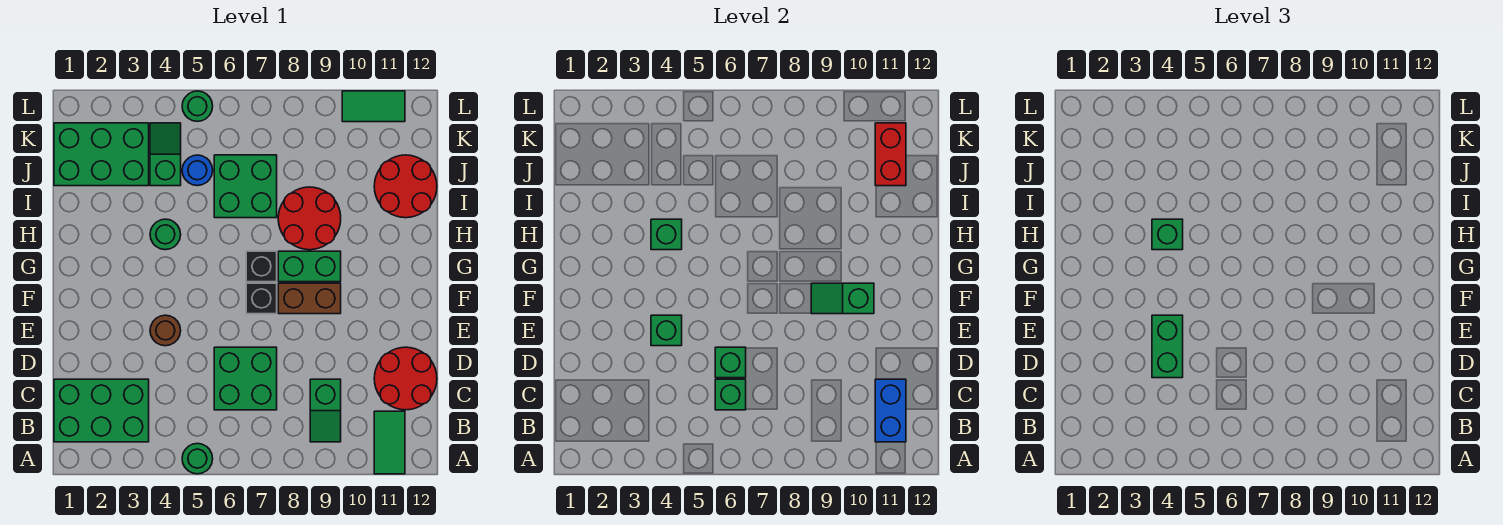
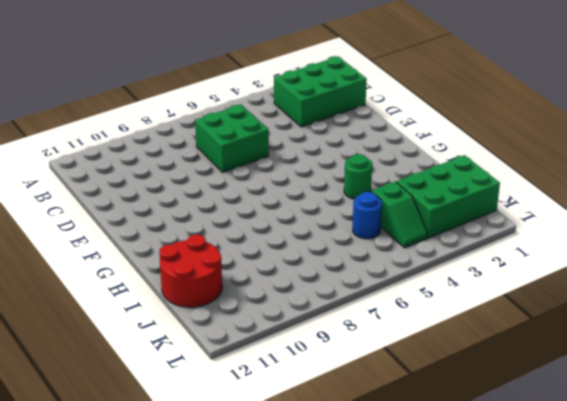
none -> green round brick A5 level 1
none -> green tile A11:B11 level 1
none -> green slope B9:C9 level 1 top C

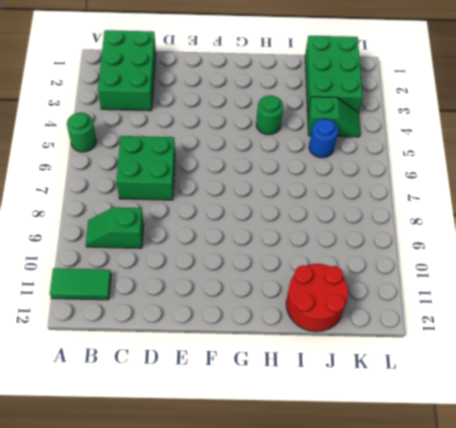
none -> red round brick C11:D12 level 1
none -> brown round brick E4 level 1
none -> black brick F7 level 1

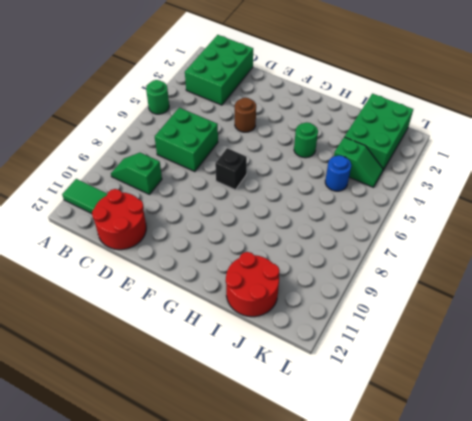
none -> brown brick F8:F9 level 1
none -> black brick G7 level 1
none -> green brick G8:G9 level 1

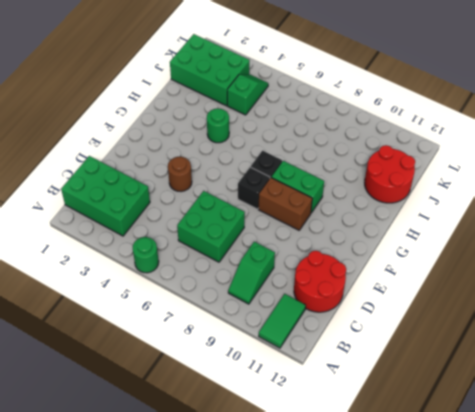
none -> red round brick H8:I9 level 1
none -> green brick I6:J7 level 1
none -> blue round brick J5 level 1

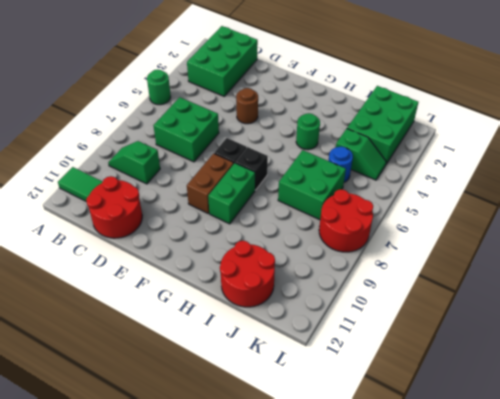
red round brick K7:L8 level 1 -> red round brick H8:I9 level 1
none -> green round brick L5 level 1
none -> green tile L10:L11 level 1
none -> blue brick B11:C11 level 2

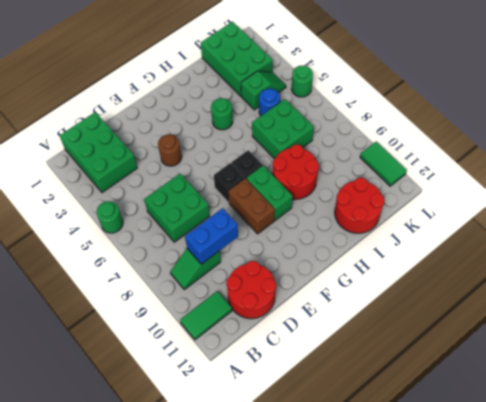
blue brick C9:D9 level 2 -> blue brick B11:C11 level 2
none -> green brick C6 level 2
none -> green brick D6 level 2
none -> green brick E4 level 2

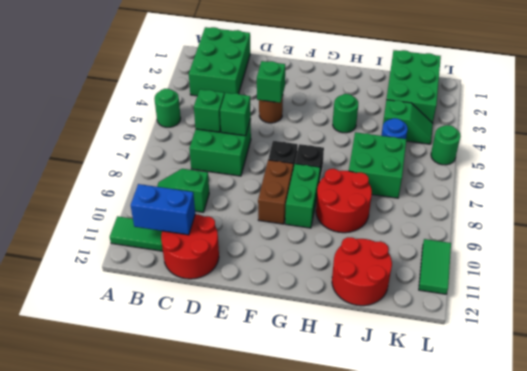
none -> green slope F9:F10 level 2 top 10
none -> green brick H4 level 2
none -> red brick J11:K11 level 2

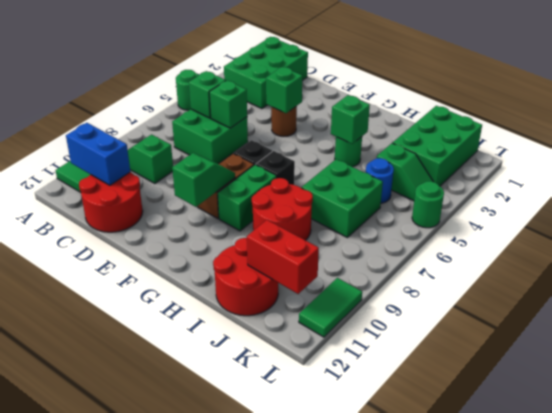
none -> green brick D4:E4 level 3
none -> green brick H4 level 3

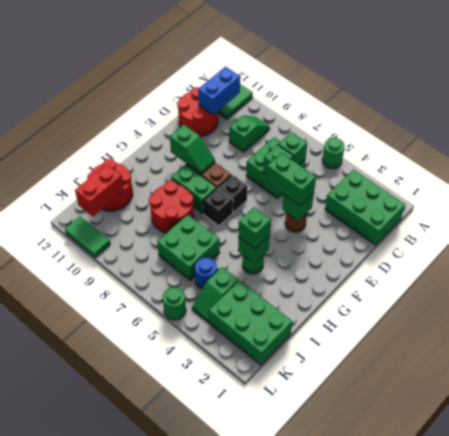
green brick E4:E5 level 3 -> green brick D4:E4 level 3

